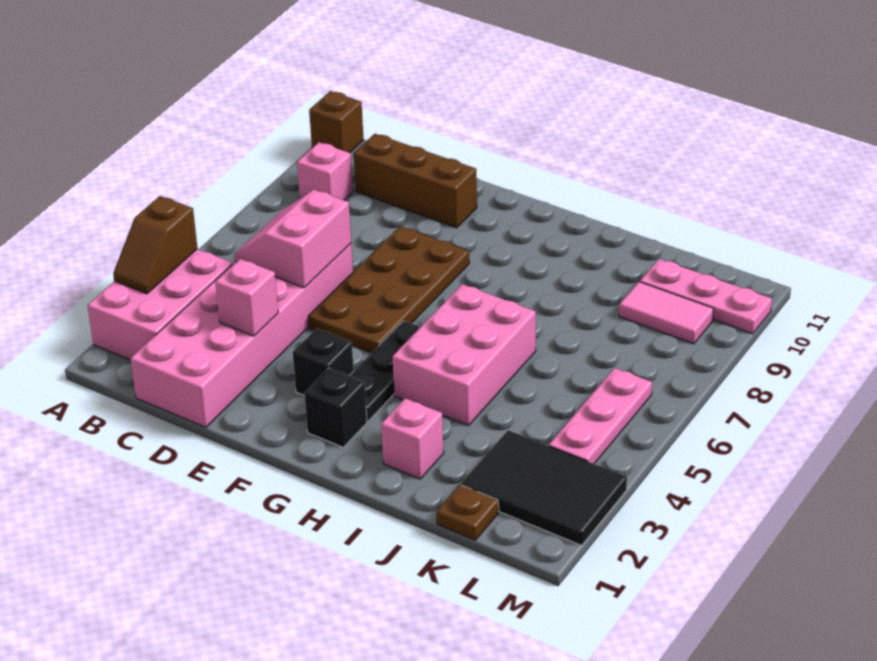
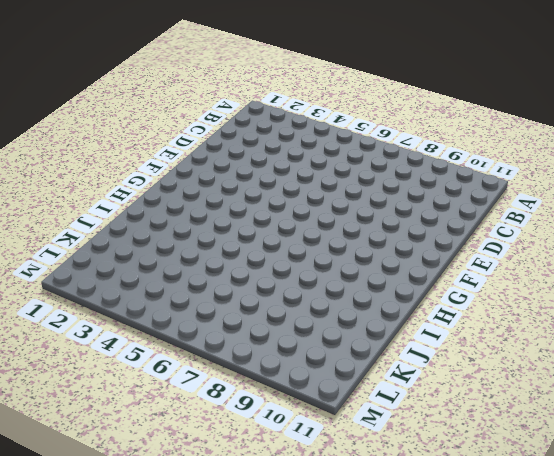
none -> pink brick A2:B4 level 1
none -> brown brick A11 level 1
none -> pink brick B9 level 1

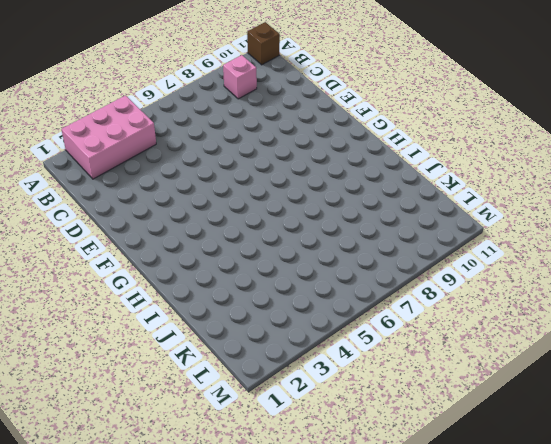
none -> pink brick C1:D6 level 1
none -> brown brick C10:E10 level 1
none -> brown plate E5:F8 level 1

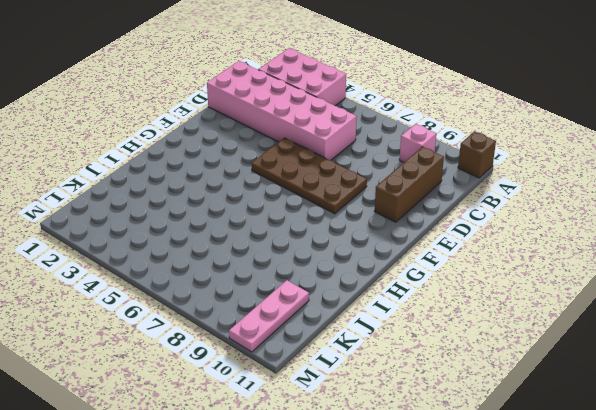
none -> black brick F3 level 1
none -> black brick G2 level 1
none -> black plate G3:G5 level 1

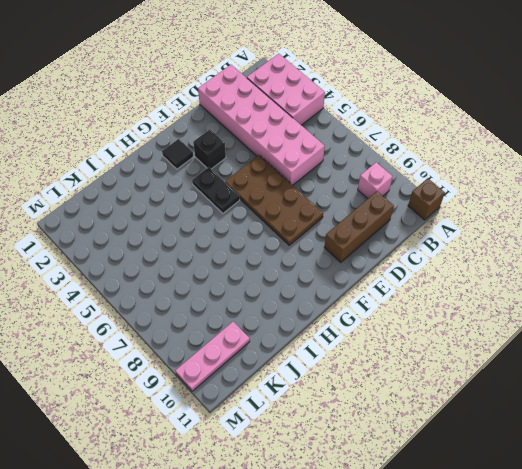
black tile G2 level 1 -> black brick G2 level 1
black plate G4:G5 level 1 -> black plate G3:G5 level 1
none -> pink brick H4:I6 level 1
none -> pink brick I2 level 1
none -> brown plate K1 level 1

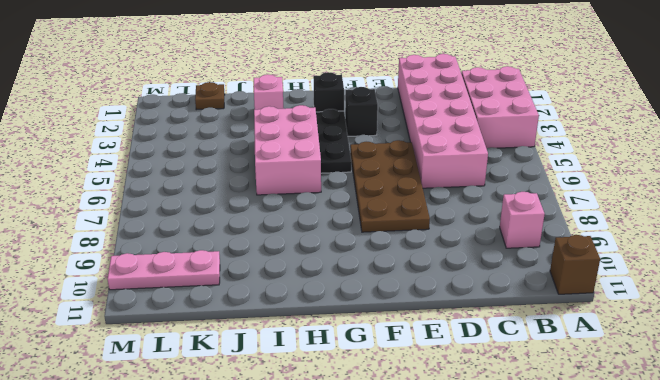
none -> brown brick C10:E10 level 1
none -> black tile K2:M3 level 1
none -> pink tile K9:L9 level 1

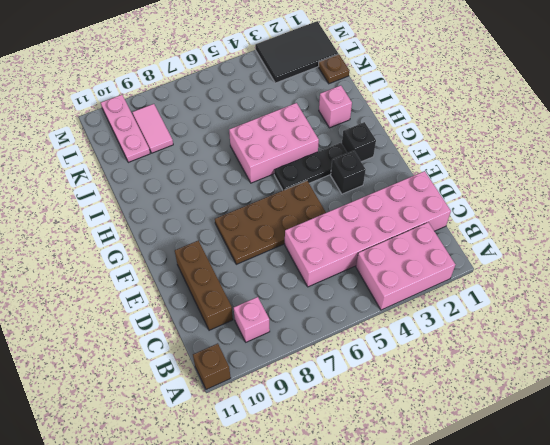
black tile L1:M3 level 1 -> black tile K2:M3 level 1
none -> pink plate L4:L6 level 1
none -> brown slope A3:A4 level 2 top 4
none -> pink slope C5:D6 level 2 top D

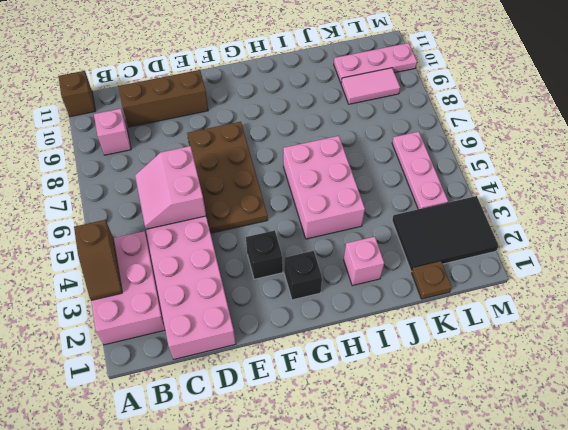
none -> black plate G3:G5 level 1
none -> pink brick D3 level 2

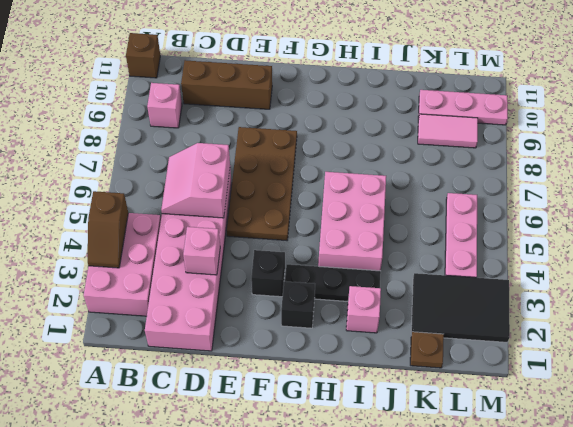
black plate G3:I3 level 1 -> black plate G3:G5 level 1

